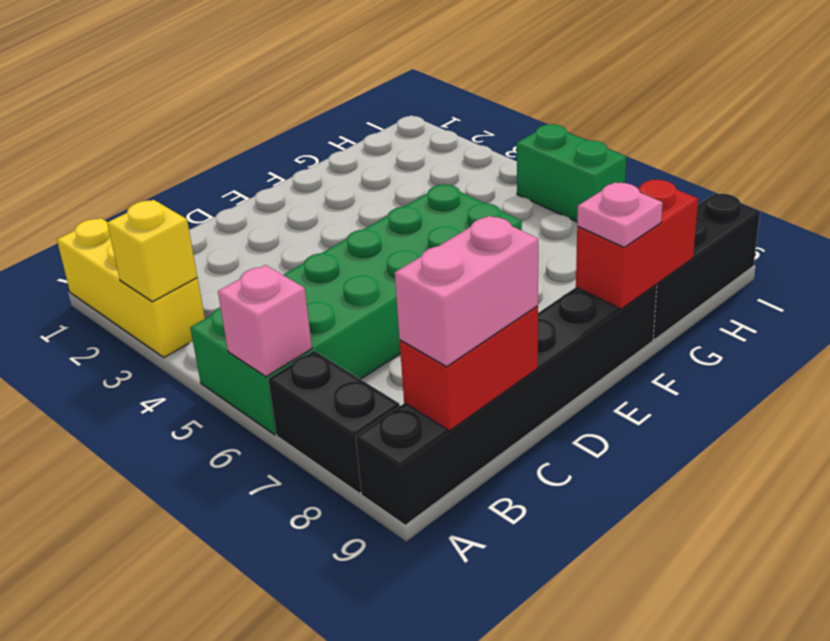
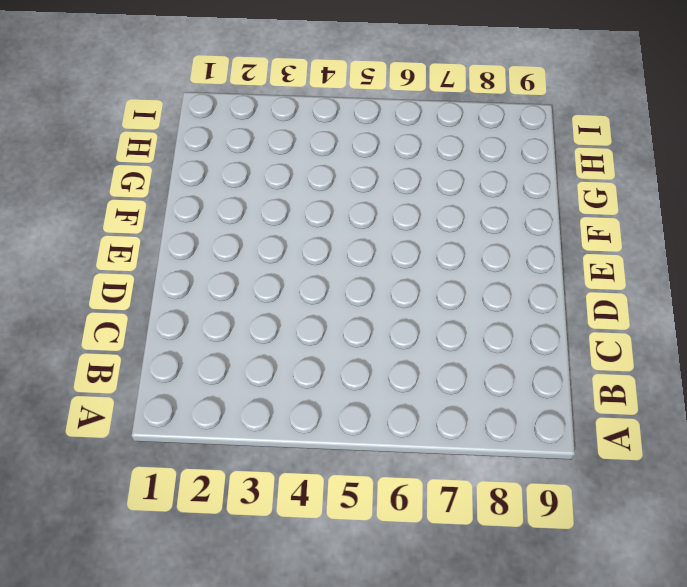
none -> yellow brick A1:A3 level 1
none -> green brick A5:F6 level 1
none -> black brick A7:A8 level 1

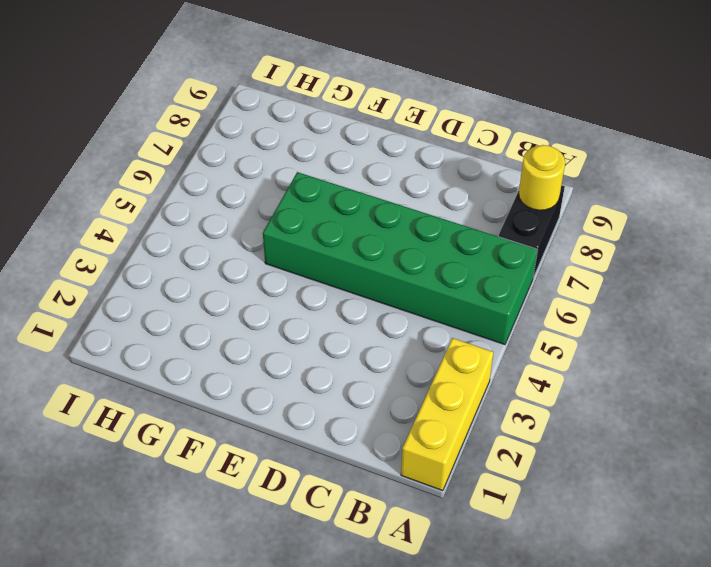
yellow round brick A8 level 2 -> none
none -> black brick A9:F9 level 1
none -> black brick G9:I9 level 1
none -> green brick I5:I6 level 1

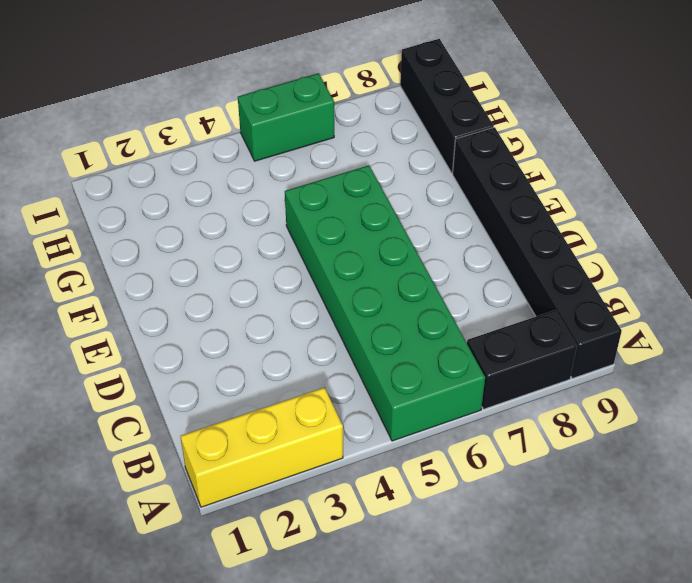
none -> yellow brick A3 level 2
none -> pink brick A6 level 2
none -> red brick B9:C9 level 2

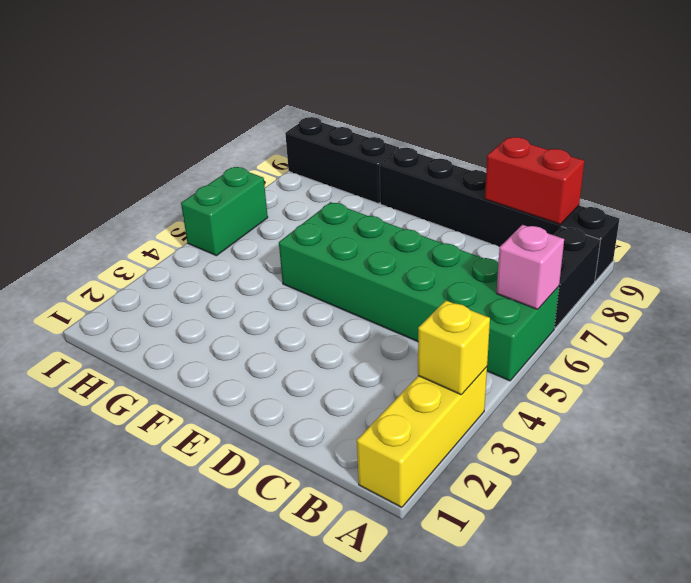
none -> red brick F9:G9 level 2
none -> pink brick B9:C9 level 3
none -> pink plate F9 level 3

